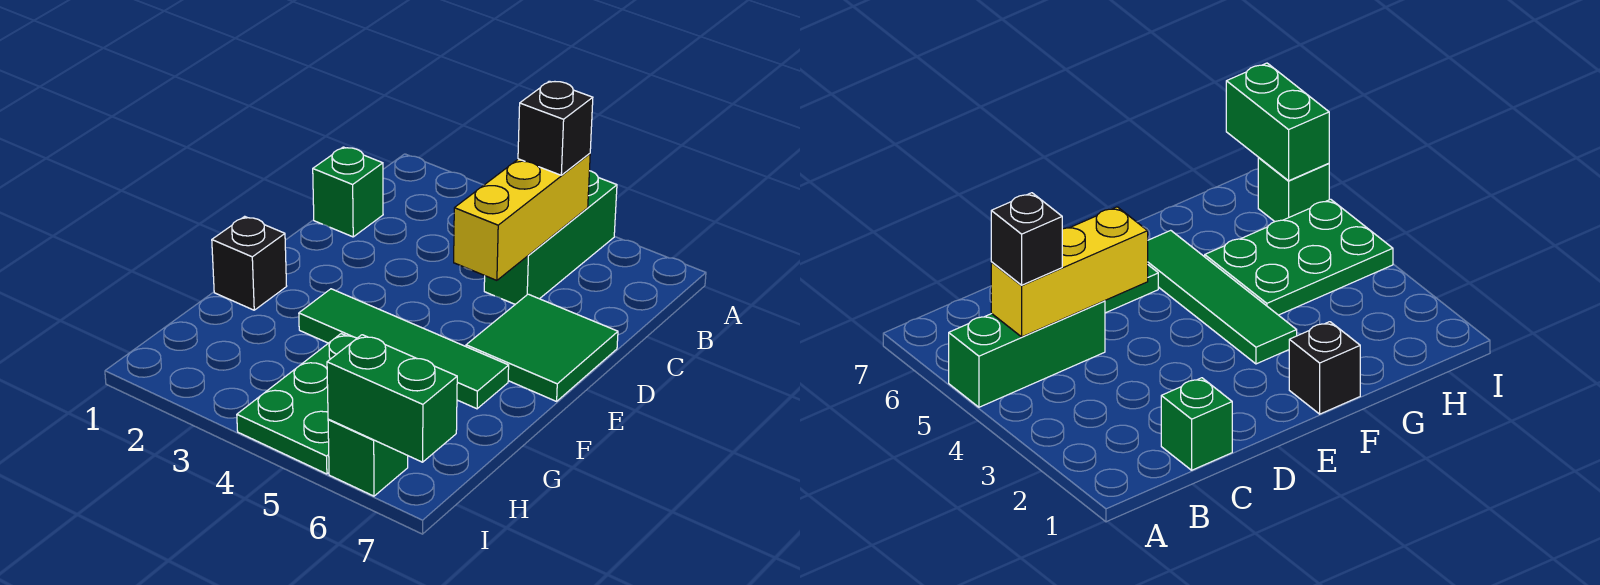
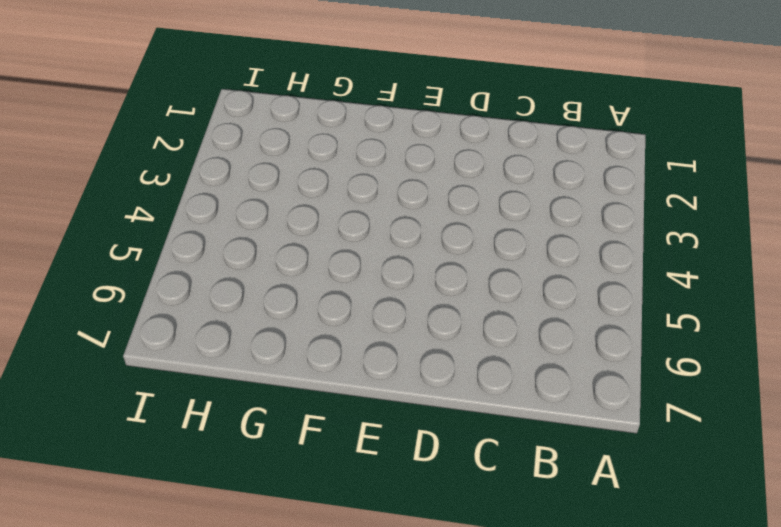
none -> green brick A5:C5 level 1
none -> green brick C1 level 1

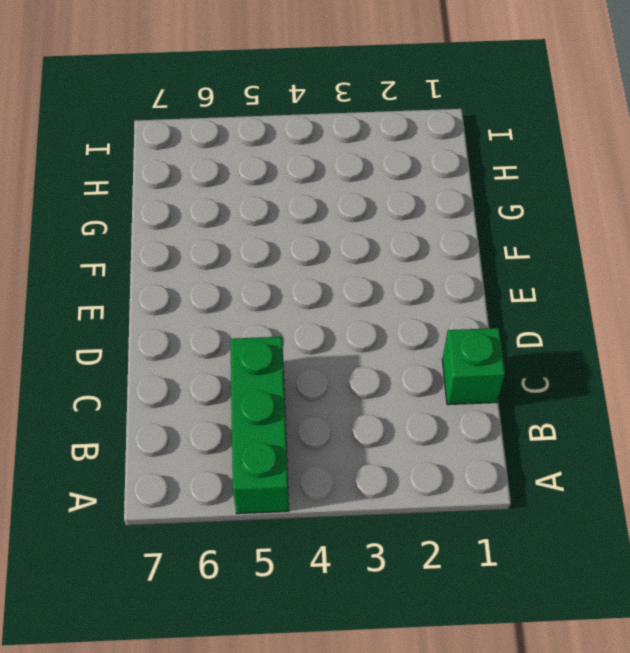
none -> green tile D6:E7 level 1
none -> black brick F1 level 1

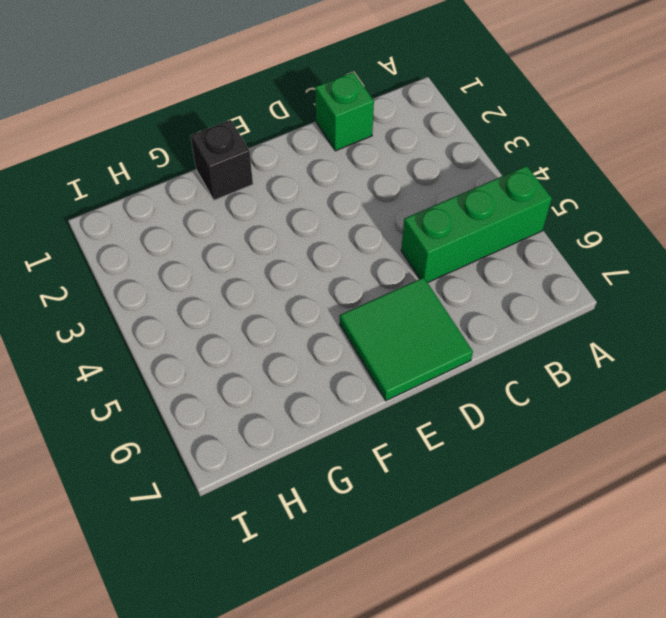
none -> green tile F3:F6 level 1
none -> green plate G4:I5 level 1

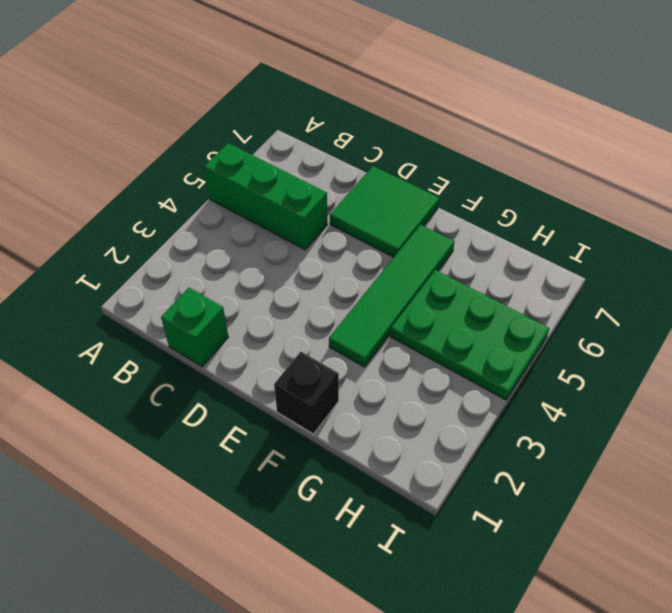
none -> green brick I6 level 1
none -> yellow brick B5:D5 level 2

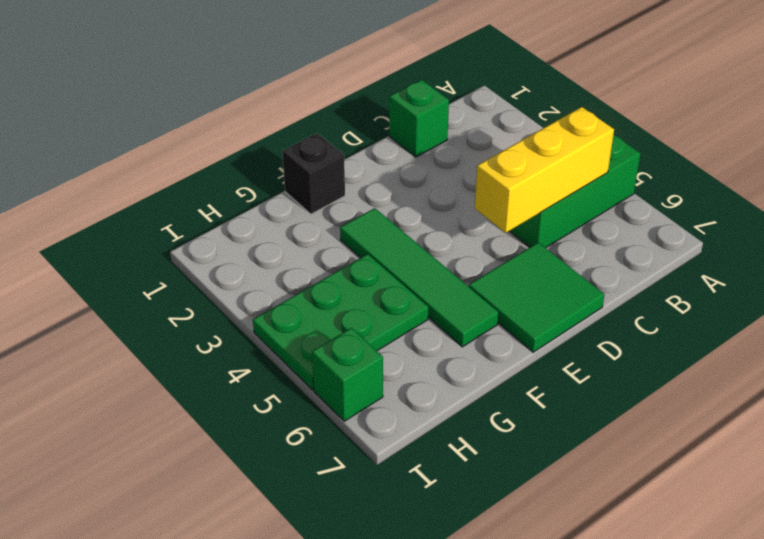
none -> green brick I6:I7 level 2
none -> black brick B5 level 3

